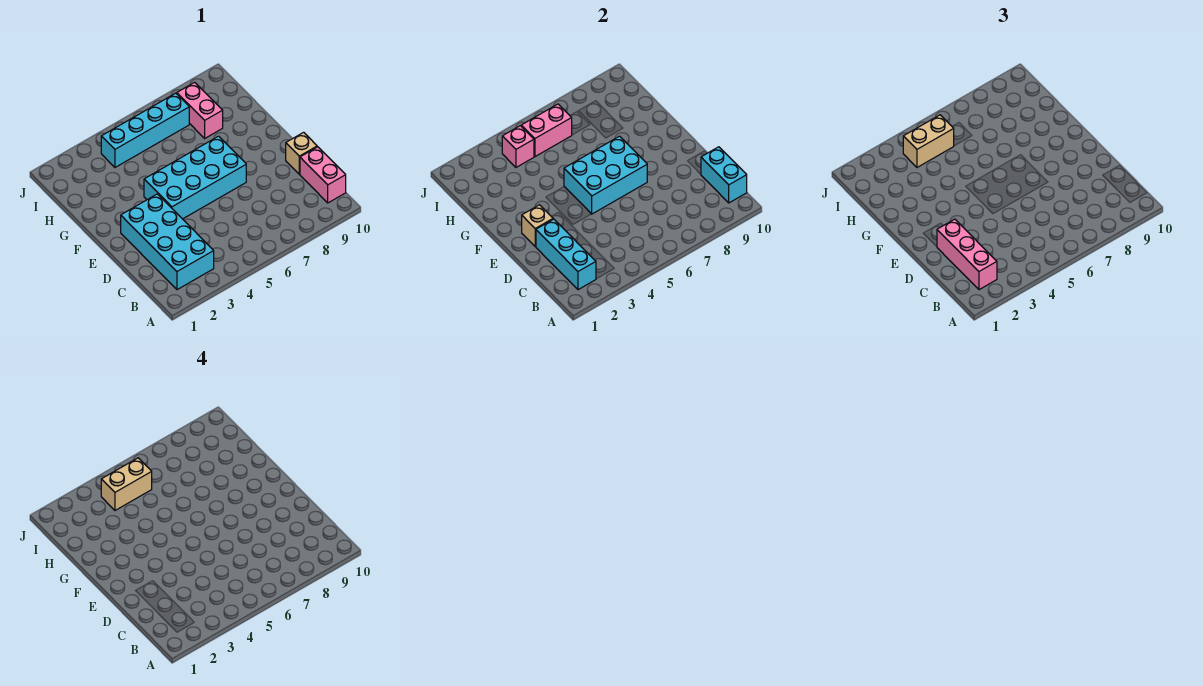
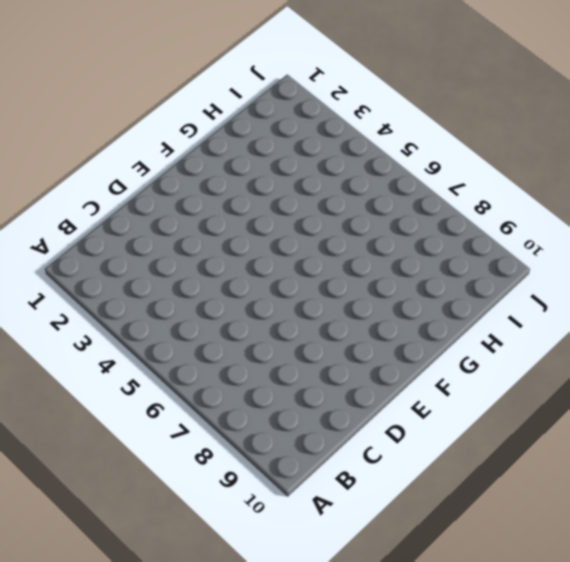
none -> cyan brick B2:E3 level 1
none -> pink brick B10:C10 level 1
none -> tan brick D10 level 1

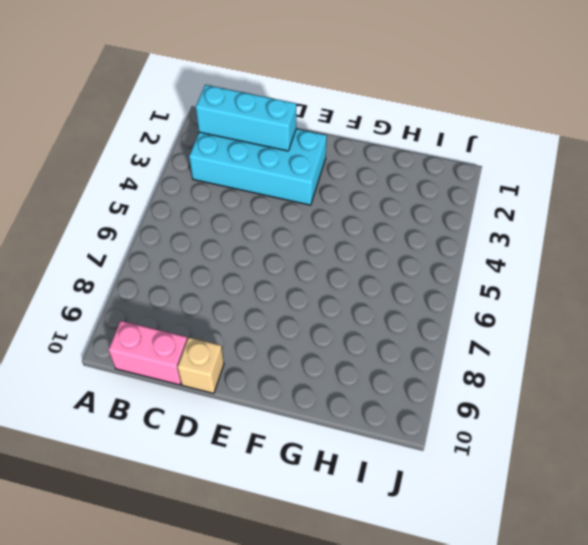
none -> cyan brick E4:F7 level 1
none -> pink brick H8:I8 level 1
none -> cyan brick I4:I7 level 1

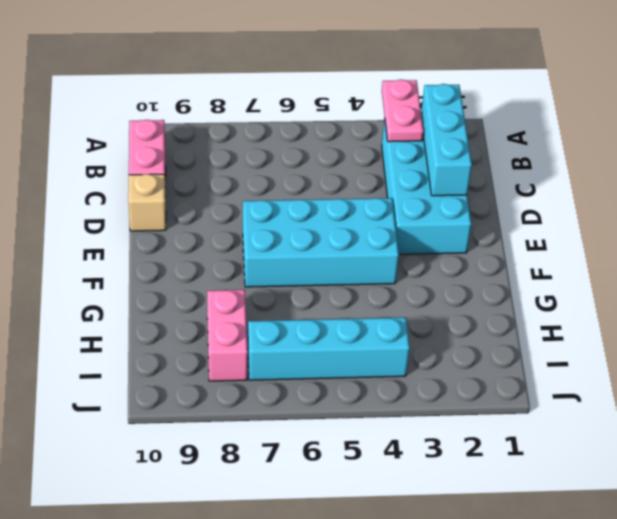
pink plate A3:B3 level 2 -> none
none -> cyan brick B10:C10 level 2
none -> tan brick E2 level 2
none -> cyan brick E5:F7 level 2

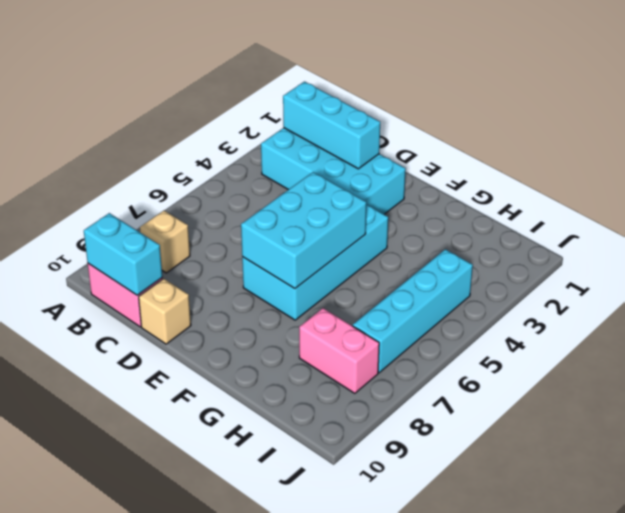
tan brick B8 level 1 -> tan brick E2 level 2
none -> pink brick I4 level 2
none -> pink brick I5:I6 level 2
none -> pink brick B2:D2 level 3

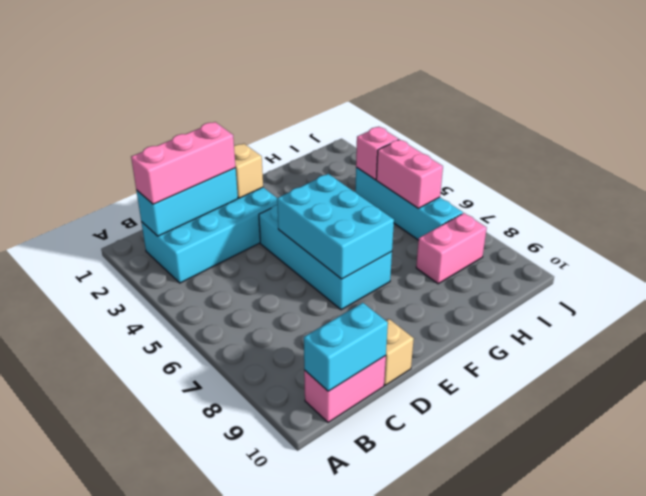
none -> tan brick I4:I5 level 3
none -> tan brick I4:I5 level 4

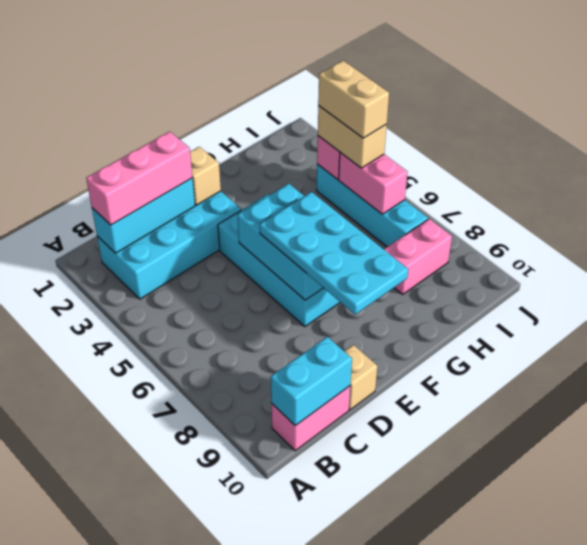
cyan plate E6:F9 level 3 -> none

